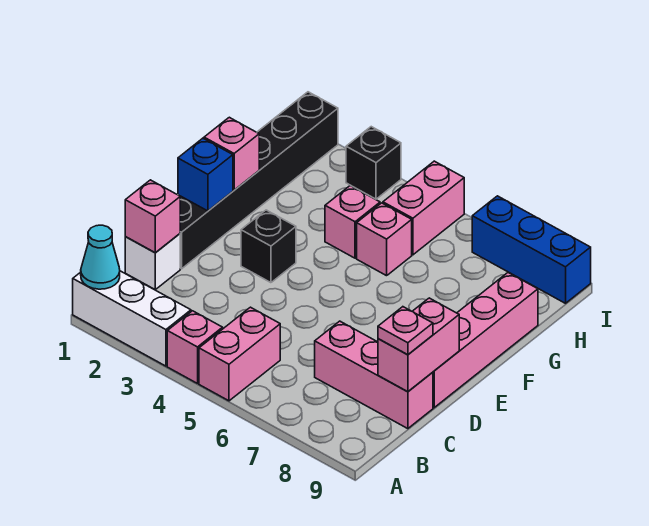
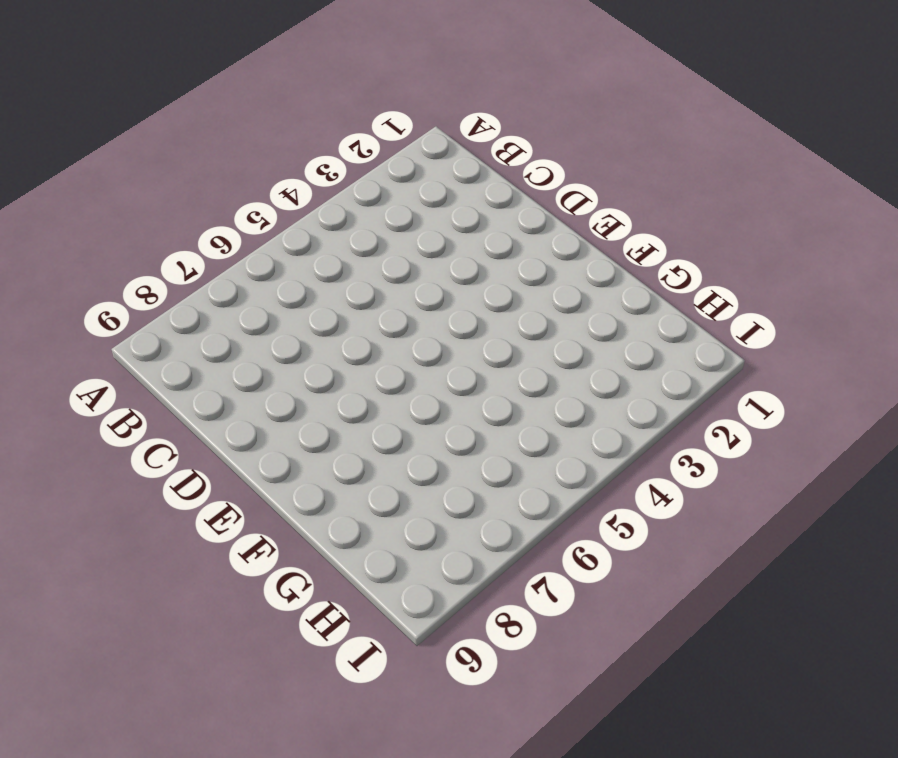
none -> white brick A1:A3 level 1
none -> pink brick A4 level 1
none -> pink brick A5:B5 level 1

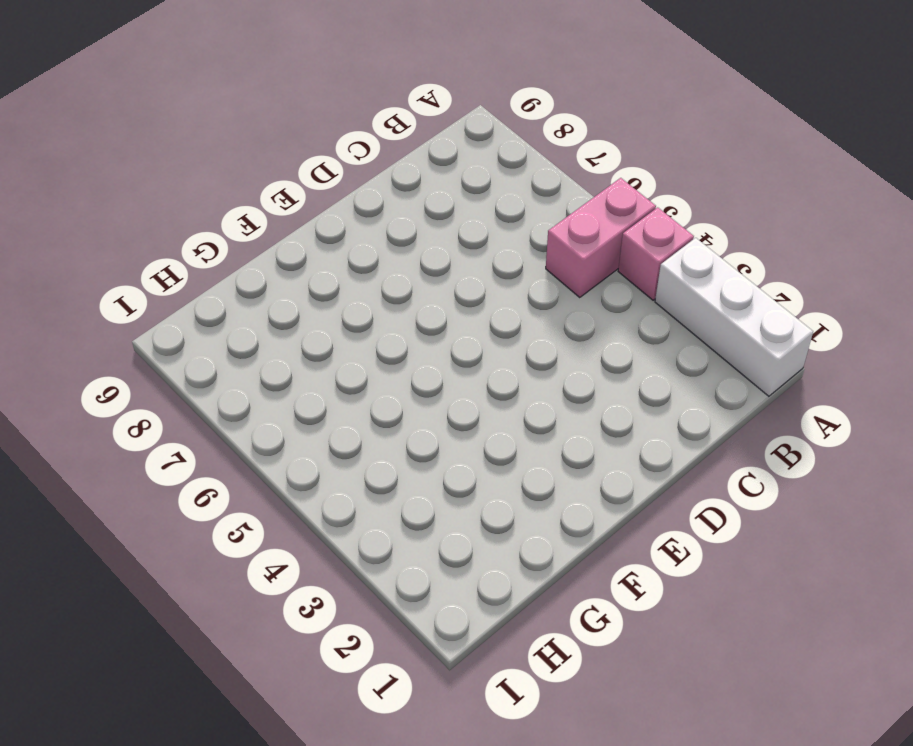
none -> white brick C1 level 1
none -> pink brick C7:C9 level 1
none -> black brick D1:I1 level 1

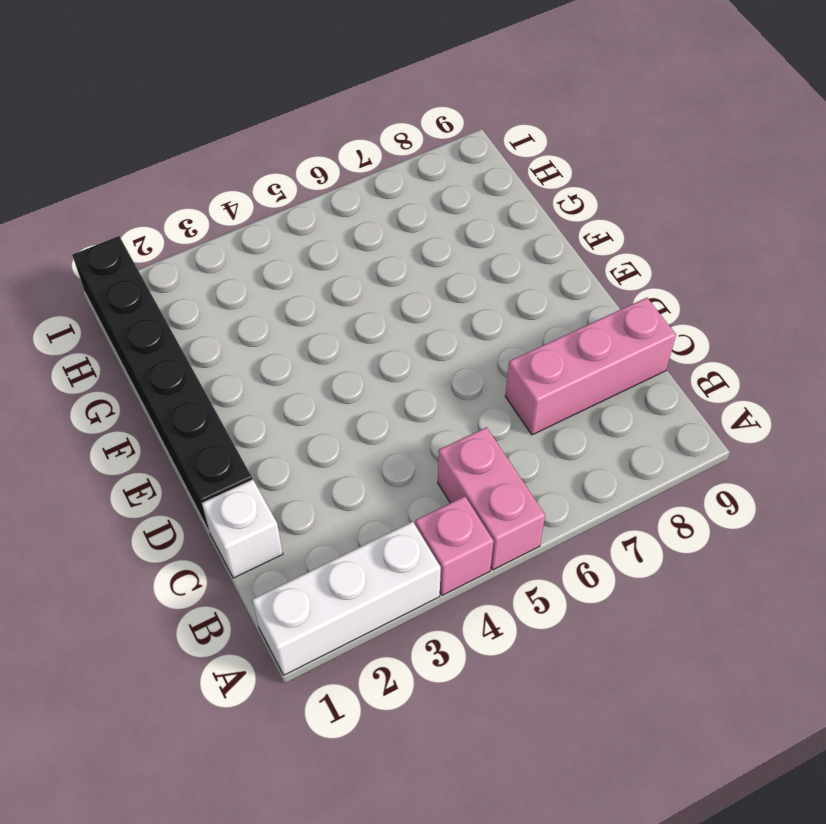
none -> pink brick D9:G9 level 1
none -> black brick E3 level 1
none -> pink brick G4 level 1

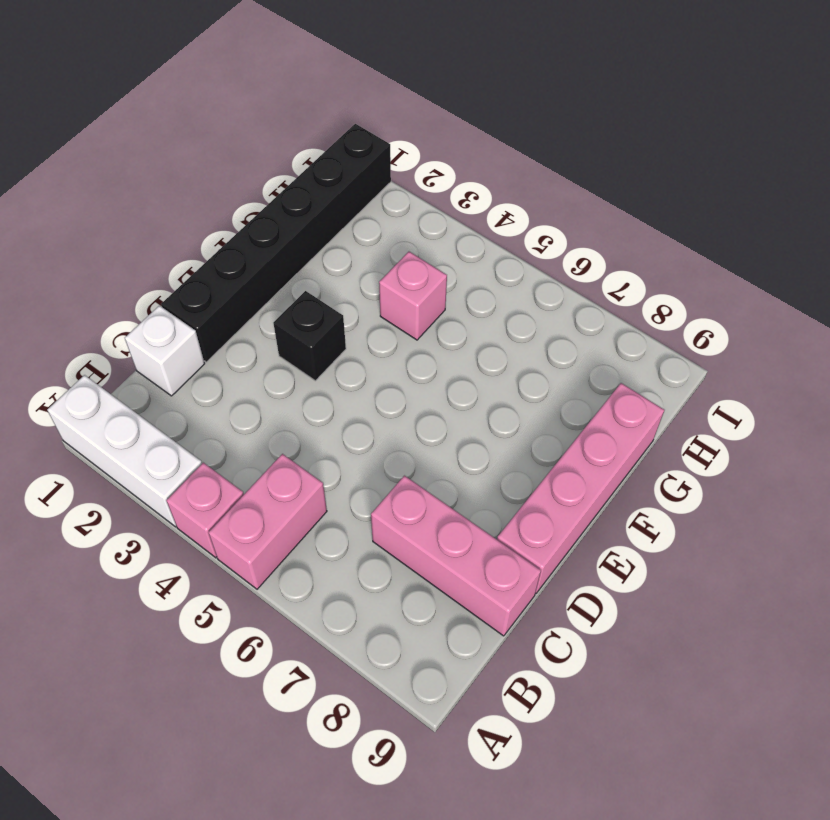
none -> pink brick G5 level 1
none -> pink brick H5:I5 level 1
none -> black brick I3 level 1

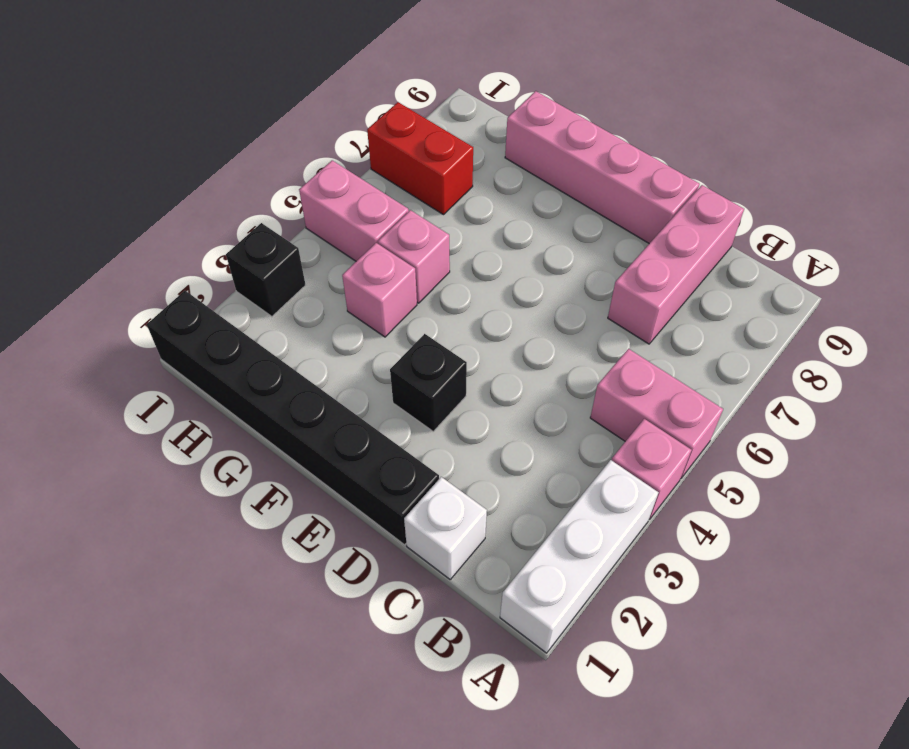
red brick H7:I7 level 1 -> blue brick I7:I9 level 1
none -> cyan cone A1 level 2
none -> pink brick C1 level 2
none -> pink brick C9:D9 level 2

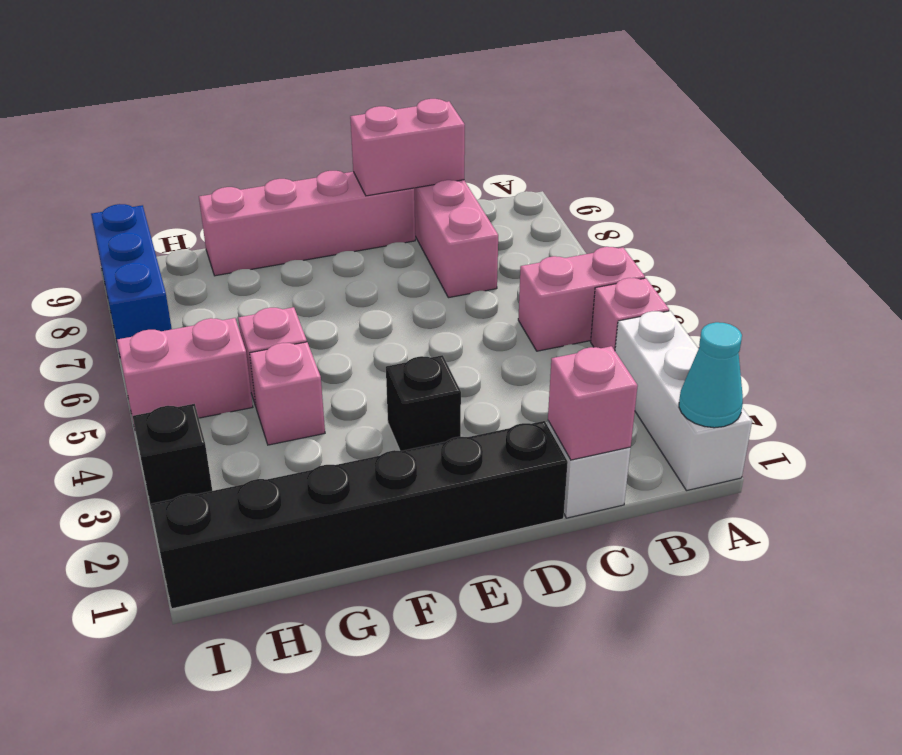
none -> blue brick E1 level 2
none -> pink brick F1 level 2
none -> pink plate C9 level 3

